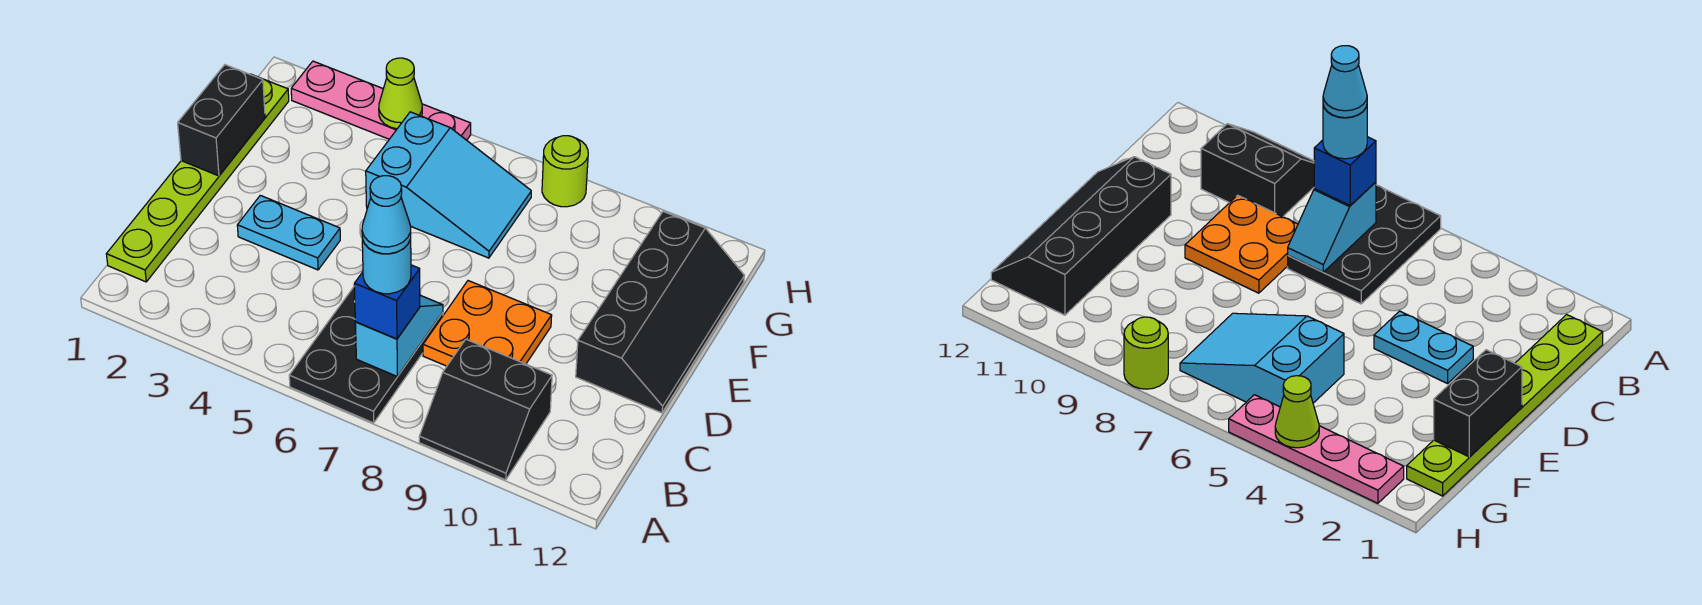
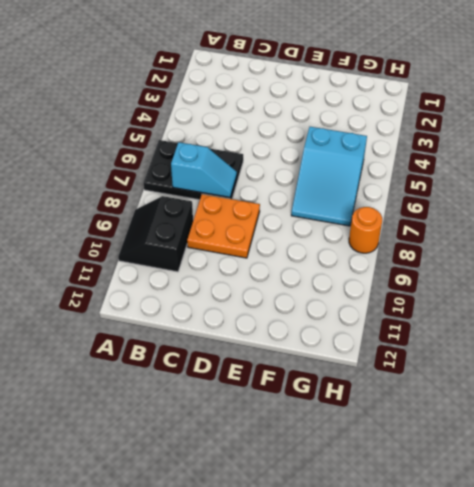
orange round brick H8 level 1 -> lime round brick H8 level 1
none -> lime plate B1:G1 level 1
none -> cyan plate D3:D4 level 1
none -> black slope D11:G12 level 1 top 11

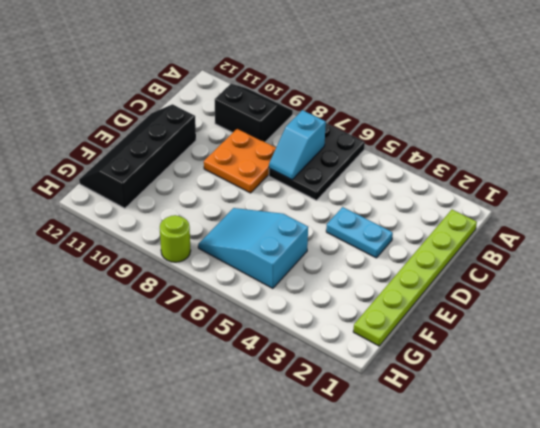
none -> pink plate H2:H5 level 1
none -> black brick E1:F1 level 2
none -> lime cone H4 level 2

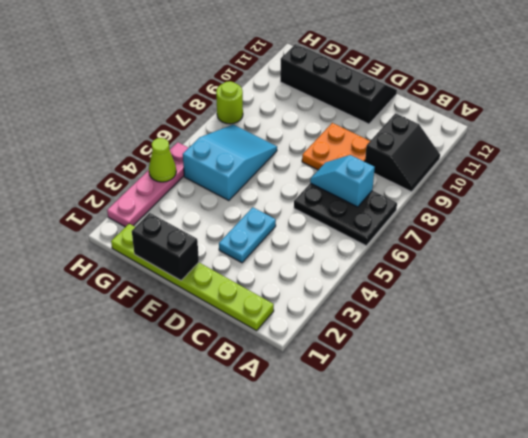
none -> blue brick B7 level 3
none -> cyan round brick B7 level 4
none -> cyan cone B7 level 5

